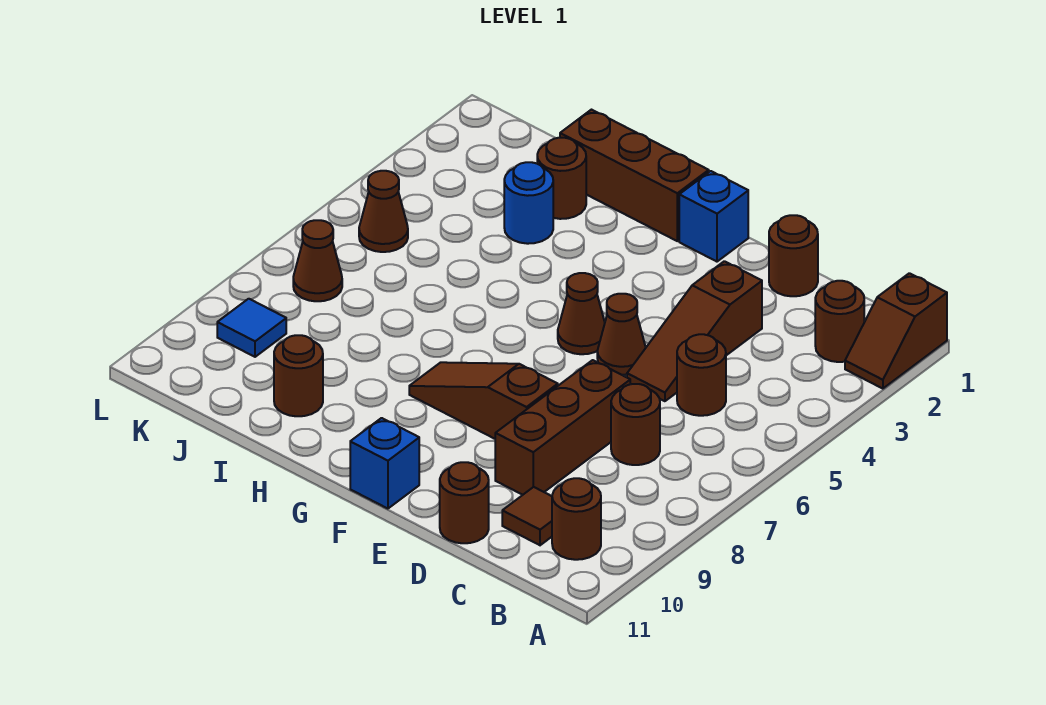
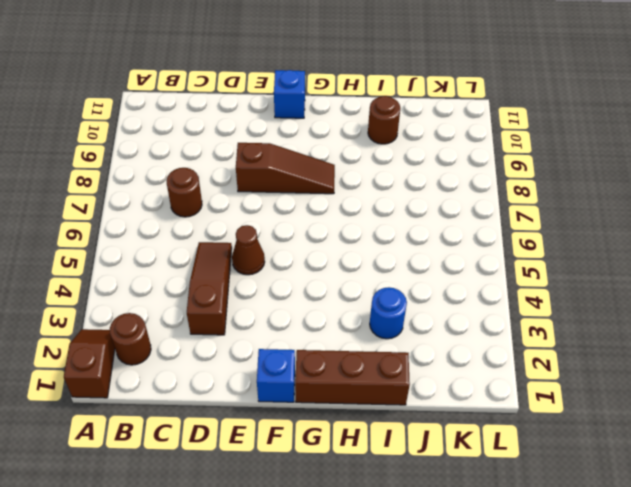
none -> brown round brick B10 level 1
none -> brown round brick C5 level 1
none -> brown tile C10 level 1

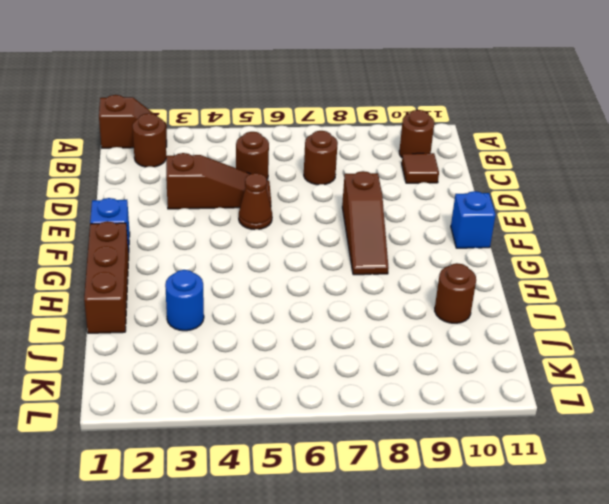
none -> brown round brick D1 level 1
none -> brown brick D7:D9 level 1
none -> brown round brick D11 level 1

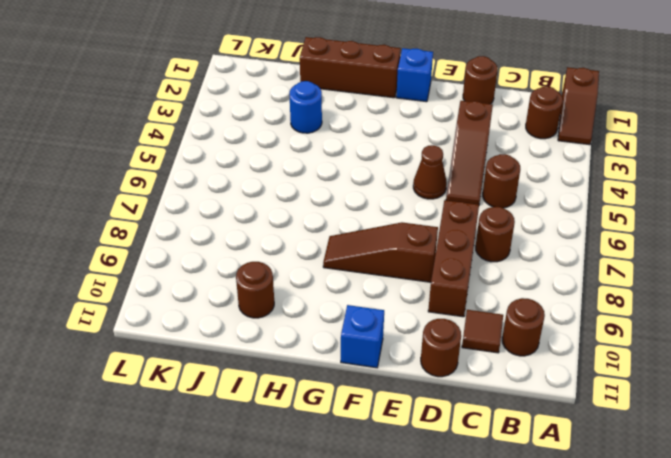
none -> brown cone F5 level 1
none -> brown round brick I2 level 1
none -> brown cone K5 level 1

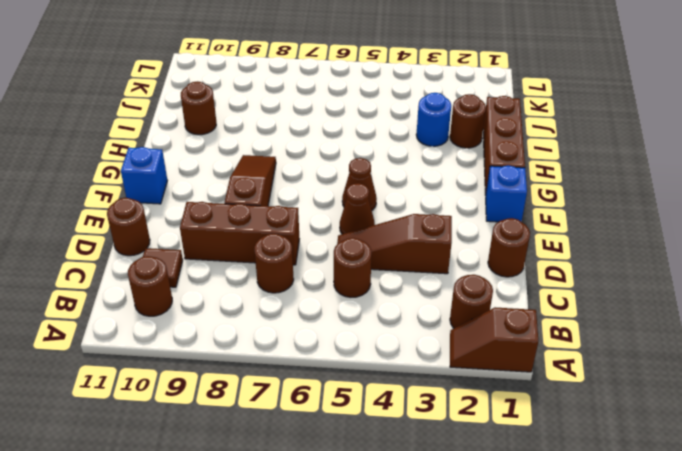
none -> brown cone K5 level 1
none -> brown cone K7 level 1
none -> blue tile K9 level 1

